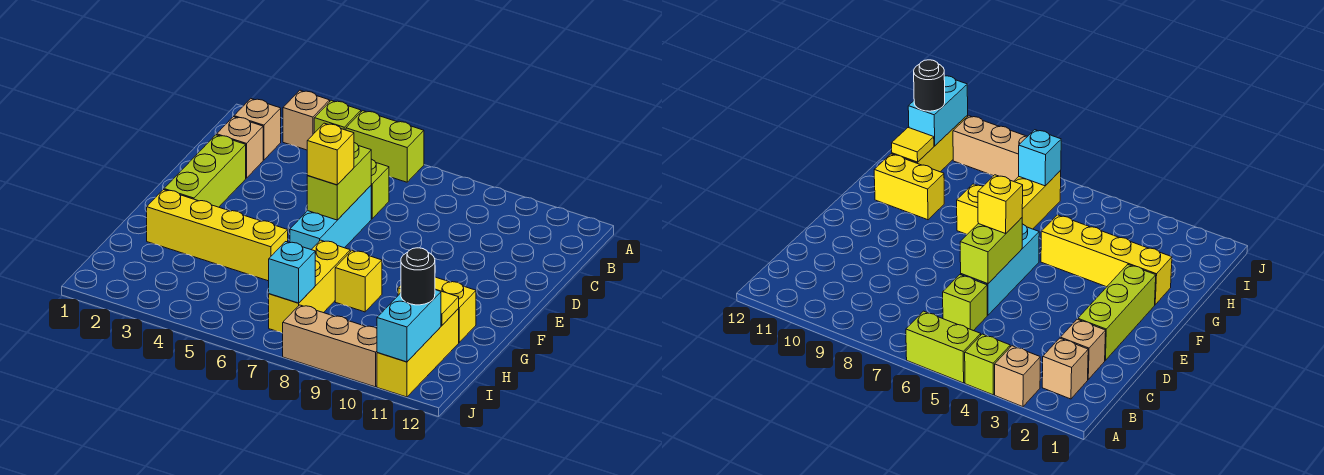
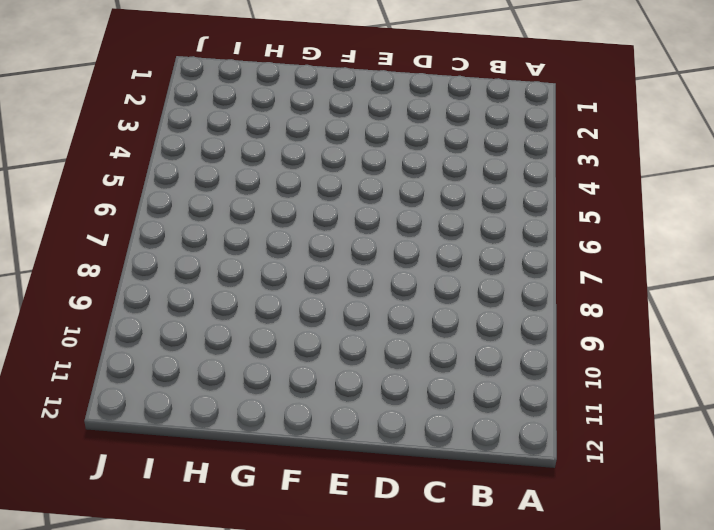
none -> tan brick A3 level 1
none -> lime brick A4 level 1
none -> lime brick A5:A6 level 1

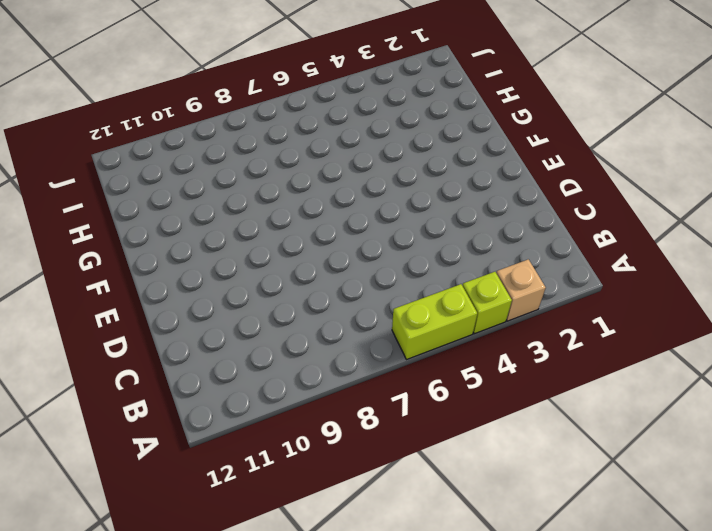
none -> tan brick B2 level 1
none -> tan brick C2 level 1
none -> lime brick C6 level 1

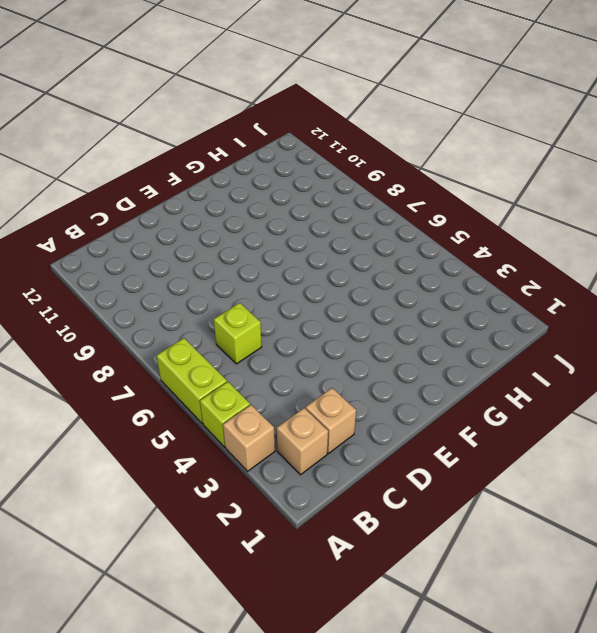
none -> lime brick D2:F2 level 1
none -> cyan brick D6:F6 level 1
none -> yellow brick G2:G5 level 1

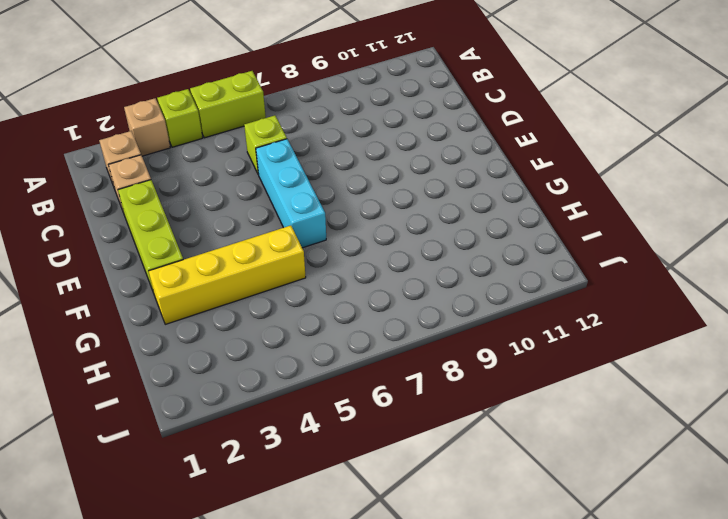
none -> yellow brick G7:I7 level 1
none -> yellow brick G8 level 1
none -> yellow brick G10:G11 level 1

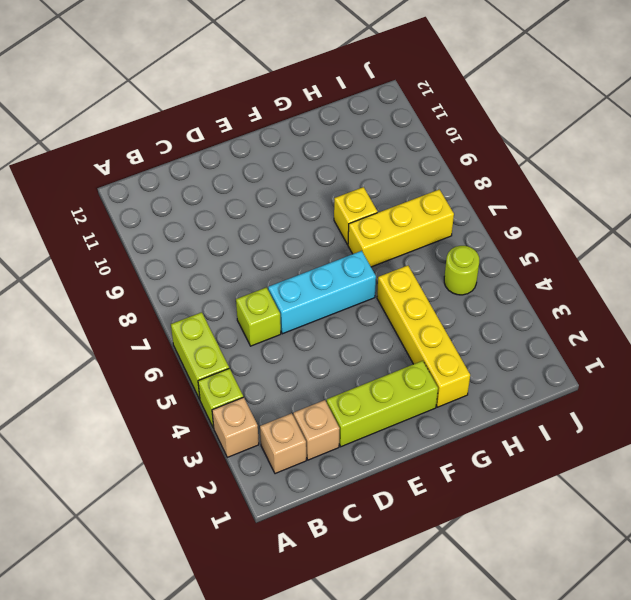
lime round brick I5 level 1 -> none
none -> yellow brick G10:G11 level 1
none -> yellow brick H11:J11 level 1
none -> tan brick J8:J10 level 1

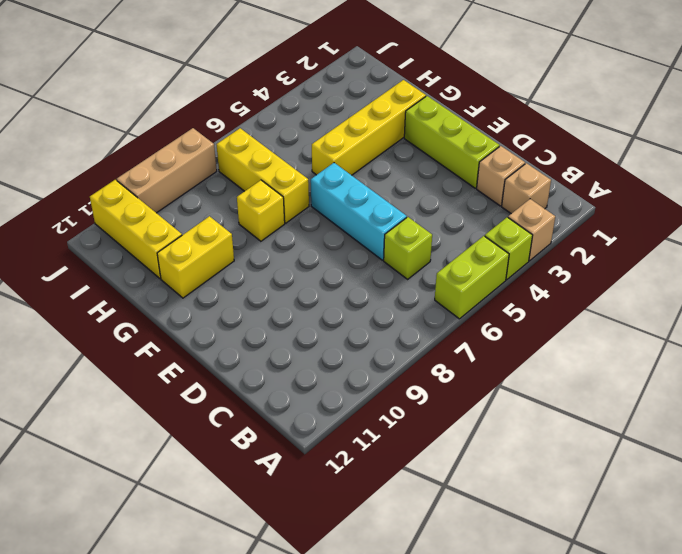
none -> lime brick D6:E6 level 2
none -> yellow tile H11 level 2
none -> cyan brick I7 level 2

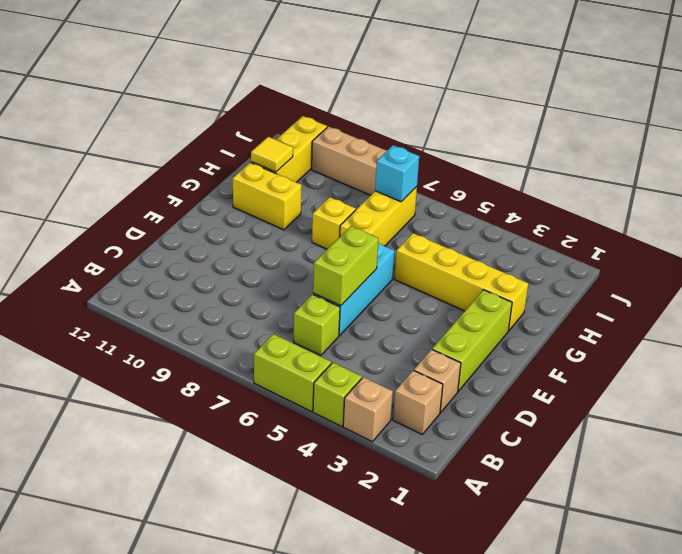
none -> cyan brick I11:J11 level 2
none -> yellow brick E6 level 3
none -> black round brick I11 level 3

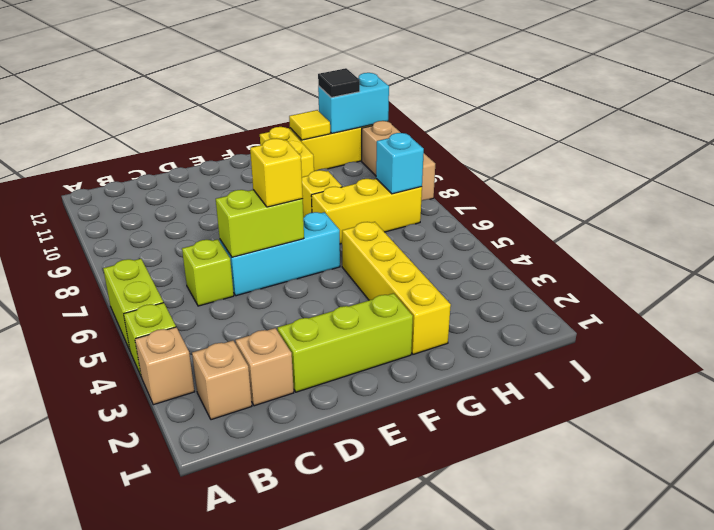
black tile I11 level 3 -> black round brick I11 level 3

